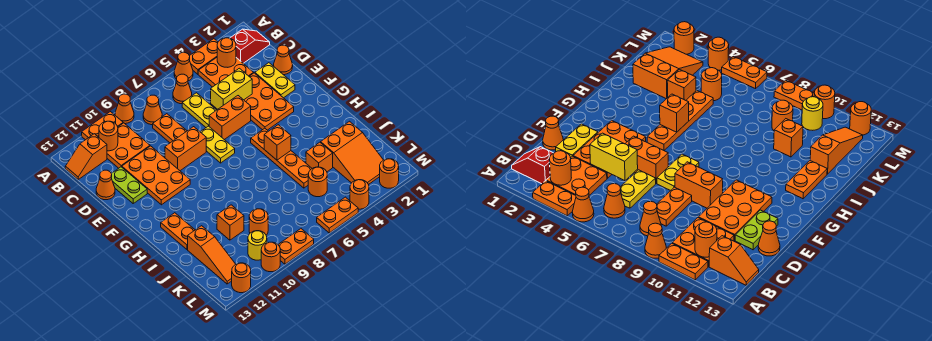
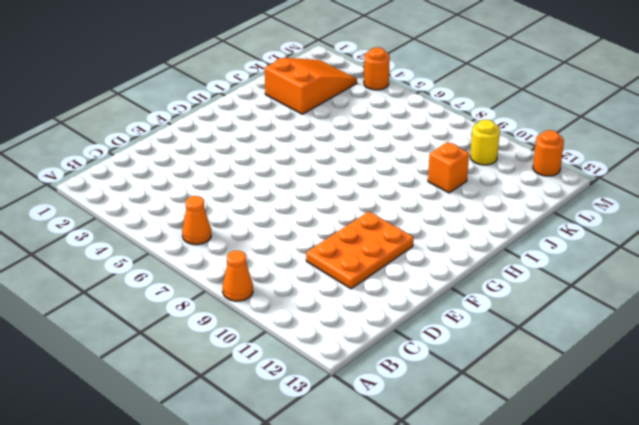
none -> orange plate A3:A4 level 1
none -> orange cone A5 level 1
none -> orange plate A10:A11 level 1
none -> red slope B1:B2 level 1 top 2

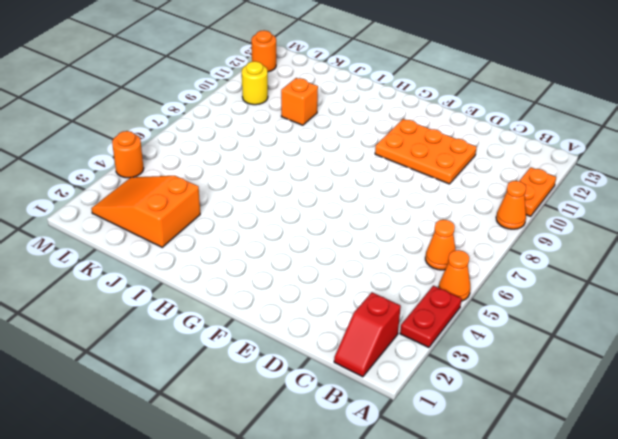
red plate A3:A4 level 1 -> orange plate A3:A4 level 1
none -> orange plate B3:C4 level 1
none -> orange cone B8 level 1
none -> orange plate B10:C11 level 1
none -> orange slope B12:B13 level 1 top 12

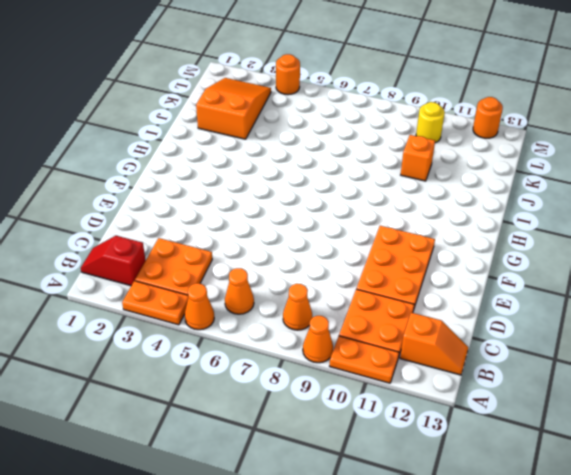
none -> yellow plate C6:D6 level 1
none -> orange plate C8:D8 level 1
none -> orange cone D1 level 1
none -> yellow plate D2:E2 level 1

